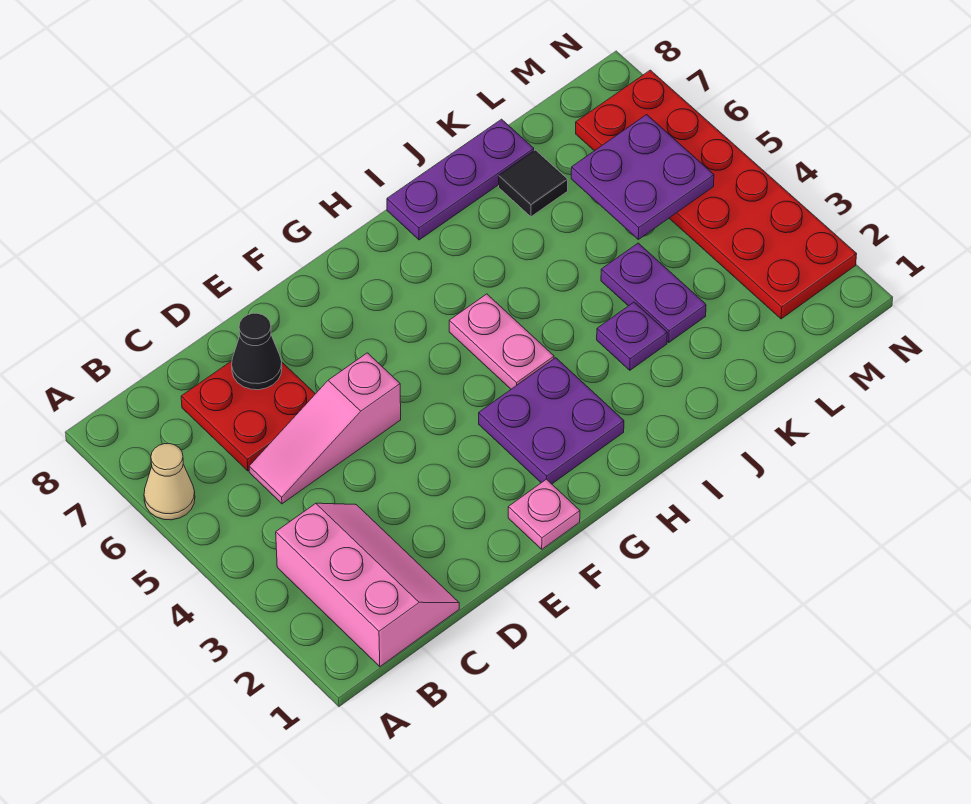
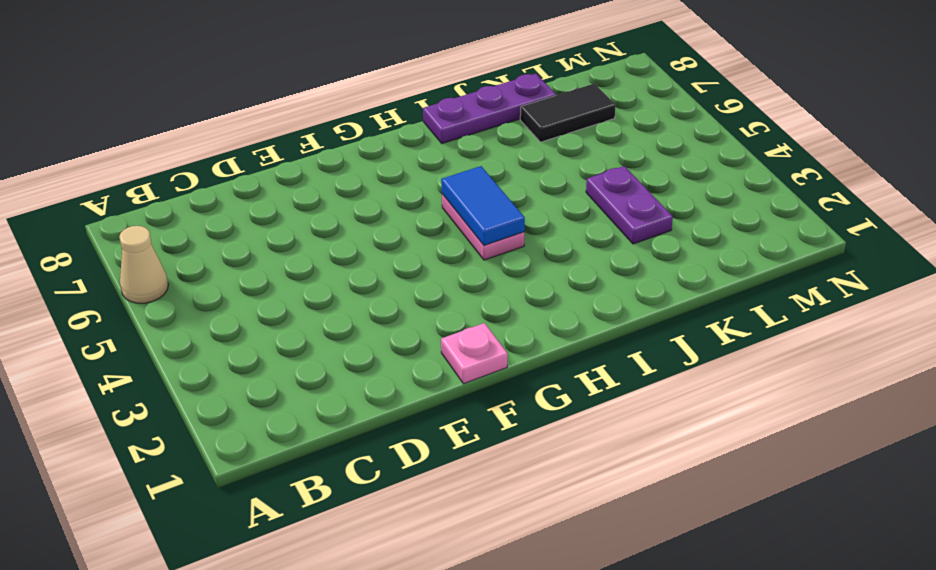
blue tile H4:H5 level 2 -> none
black tile K7:L7 level 1 -> black tile K7 level 1
none -> pink slope B1:C3 level 1 top B
none -> pink slope C5:E5 level 1 top E
none -> red plate C6:D7 level 1

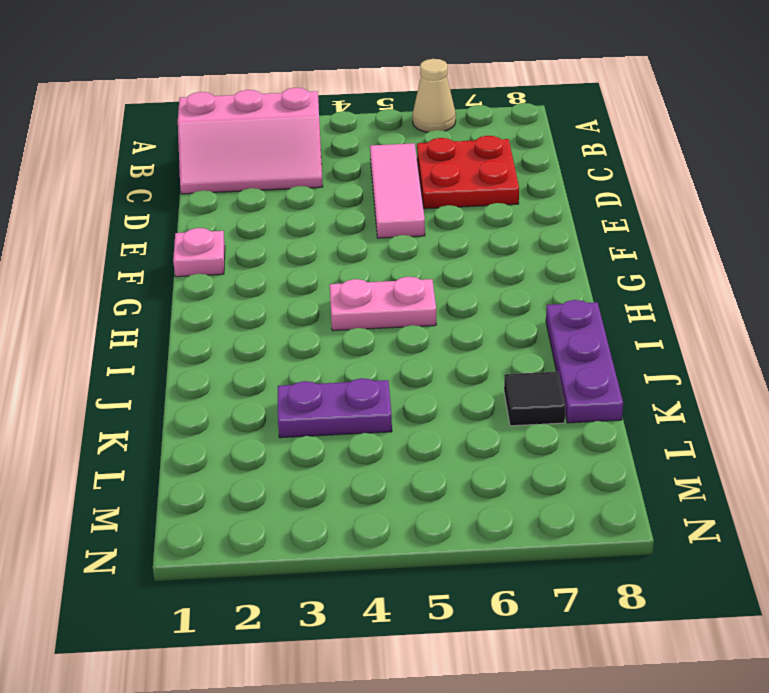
pink tile C5:E5 level 1 -> pink slope C5:E5 level 1 top E
none -> purple plate G2:H3 level 1
none -> purple plate J3 level 1
none -> red plate M2:N7 level 1

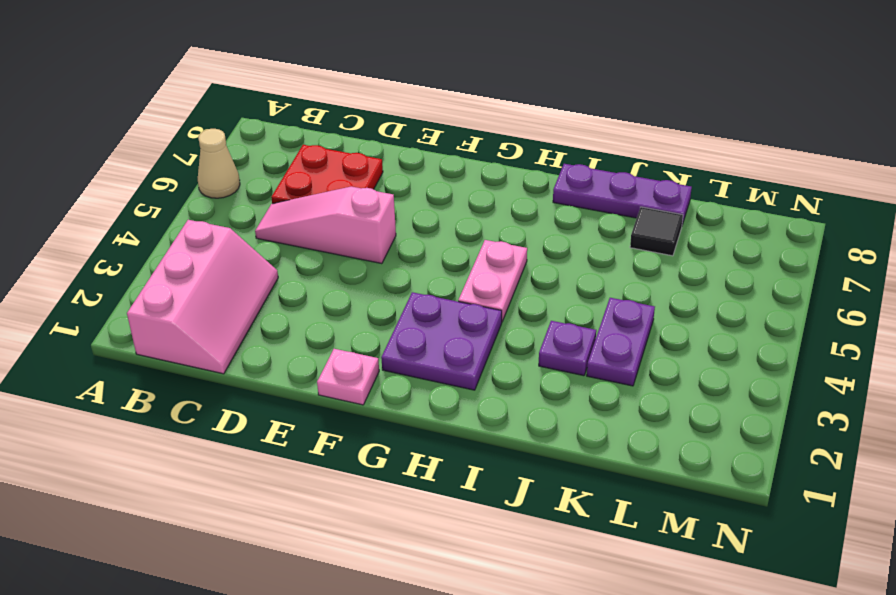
none -> red plate M2:N7 level 1
none -> black cone D7 level 2
none -> purple plate L5:M6 level 2

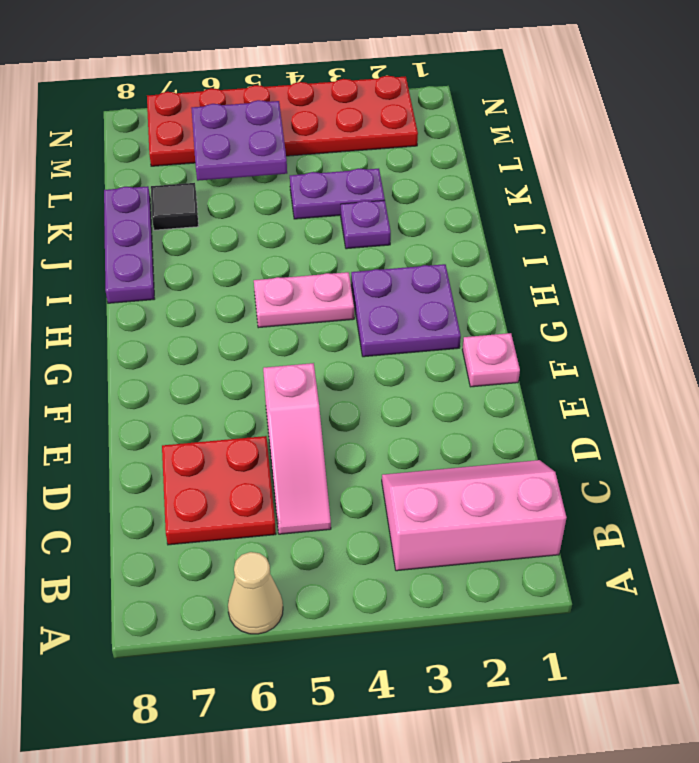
none -> black cone D7 level 2

